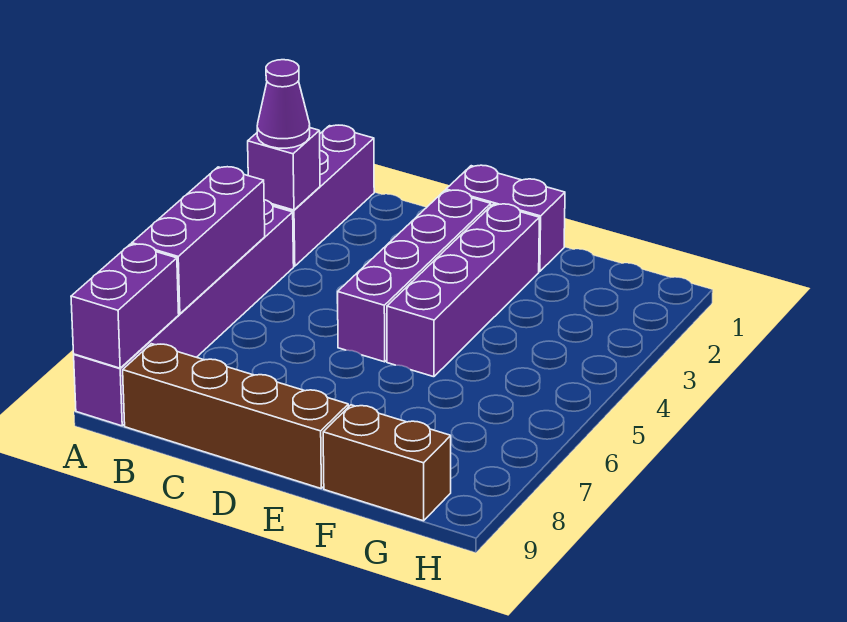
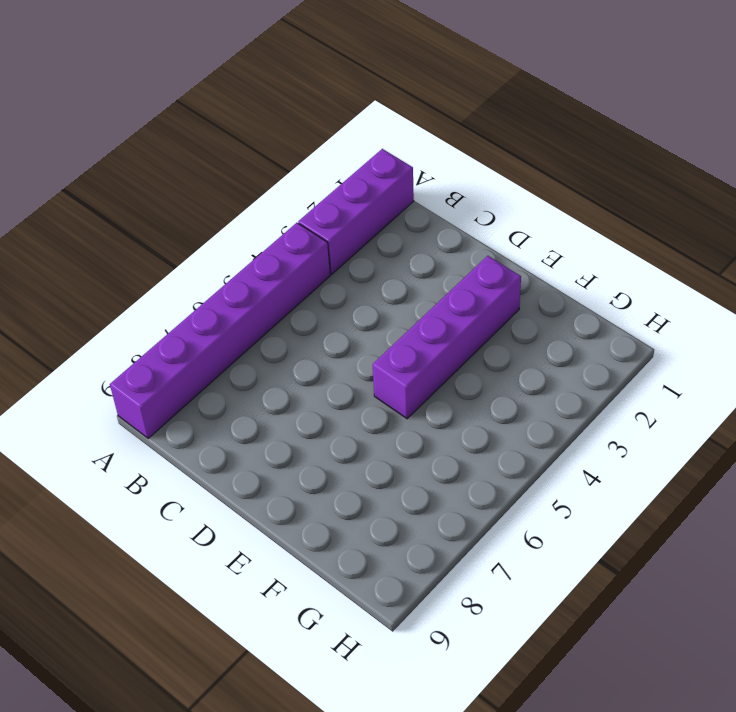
none -> brown brick B9:E9 level 1
none -> purple brick D1:E1 level 1

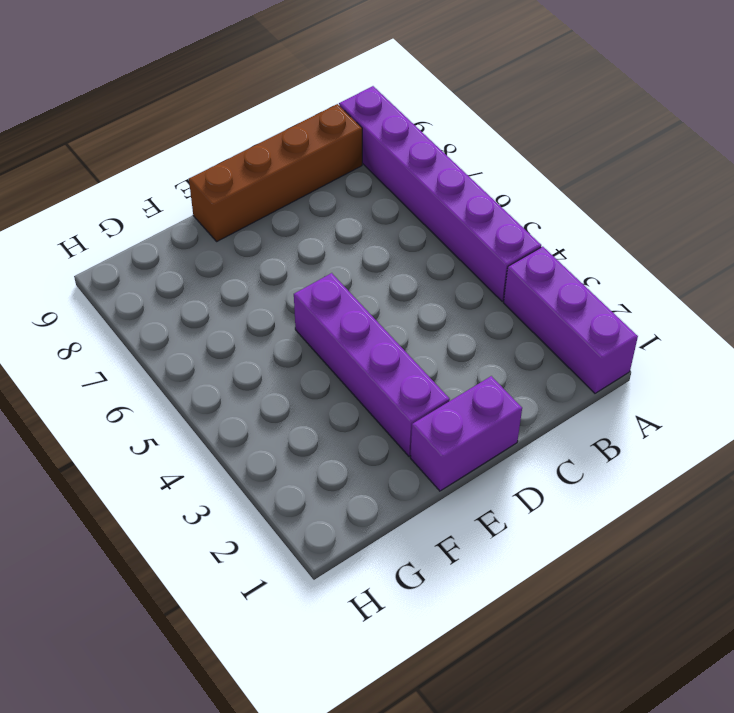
none -> purple brick D2:D5 level 1
none -> brown brick F9:G9 level 1

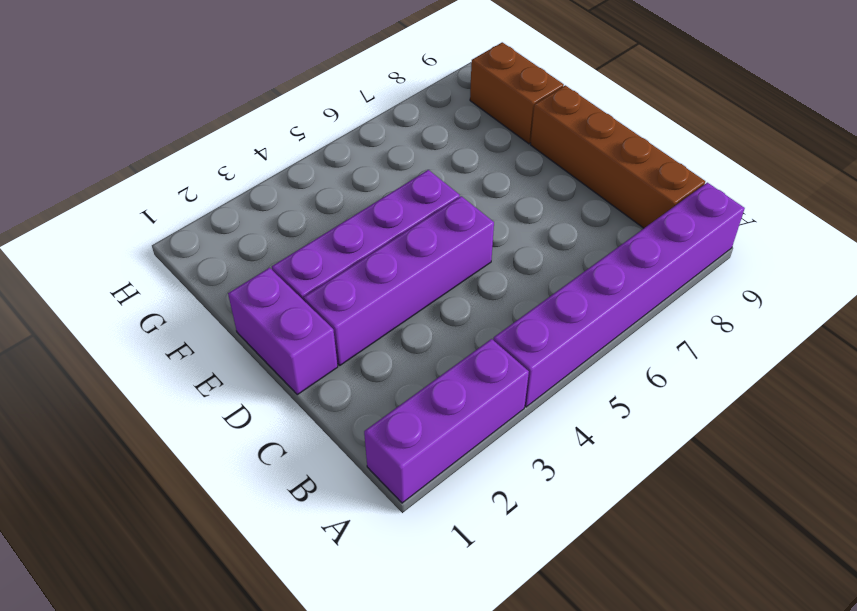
none -> purple brick A3 level 2
none -> purple brick A5:A7 level 2

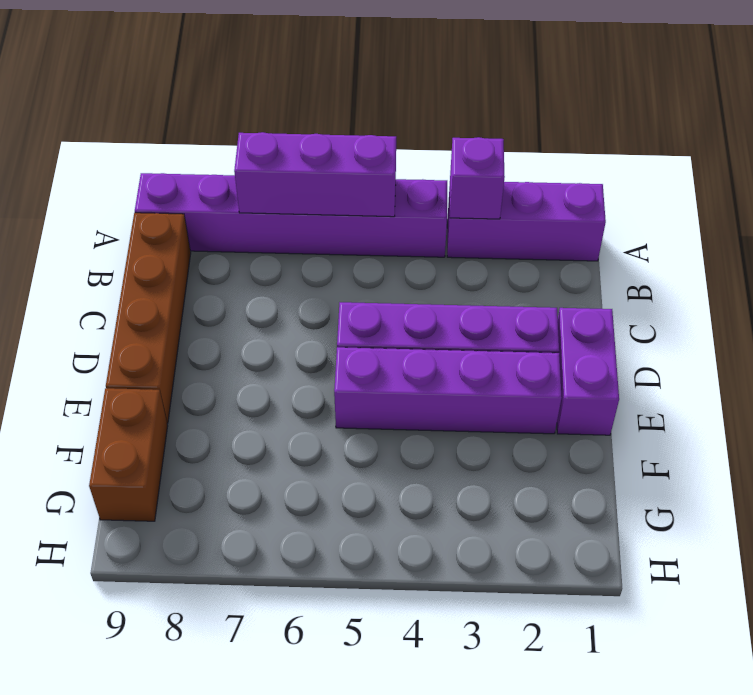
none -> purple brick A8:A9 level 2
none -> purple cone A3 level 3

